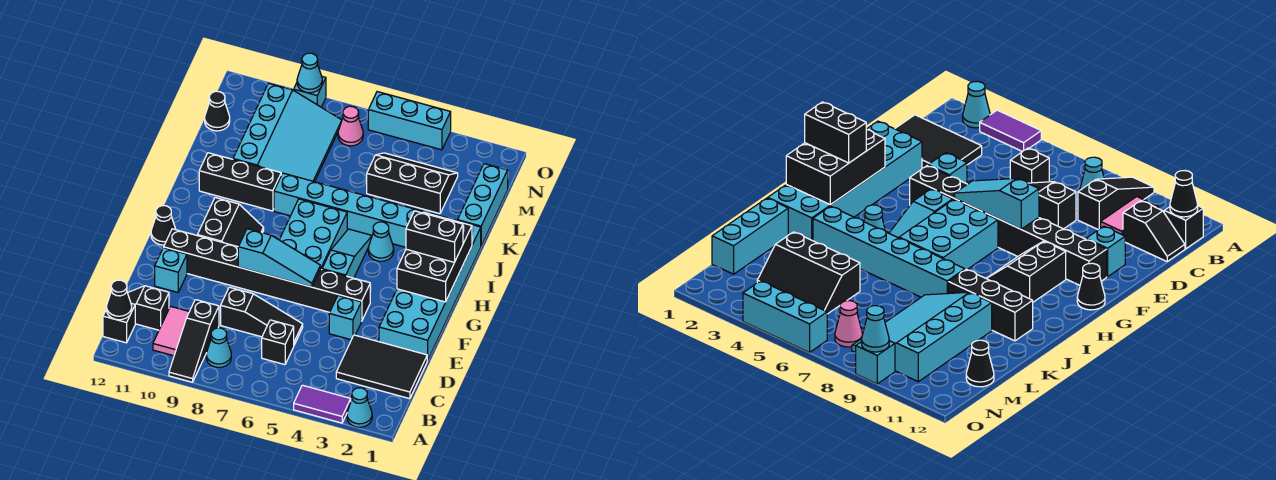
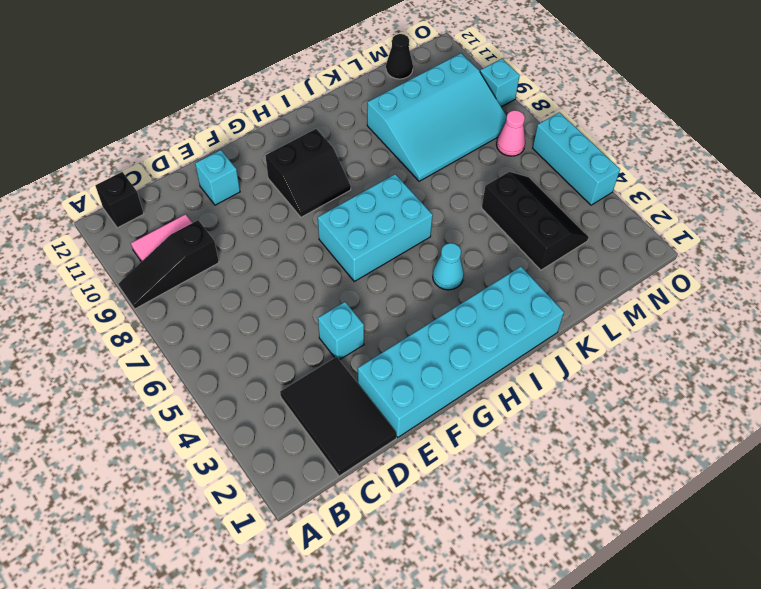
none -> cyan cone A2 level 1
none -> purple tile A3:A4 level 1
none -> cyan cone B8 level 1
none -> black brick C6 level 1

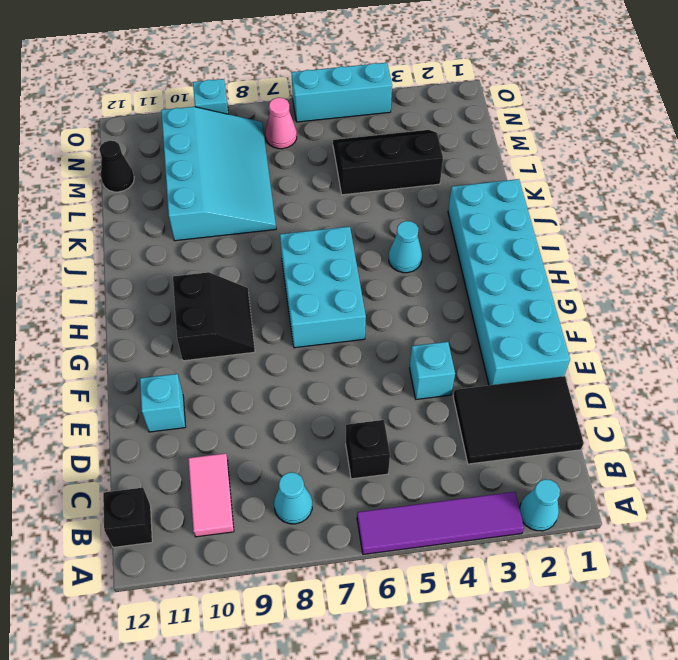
purple tile A3:A6 level 1 -> purple tile A3:A4 level 1
none -> black slope A9:C9 level 1 top C
none -> black slope C11:C12 level 1 top 11
none -> black slope D6:D8 level 1 top 8
none -> black brick F4:F11 level 1

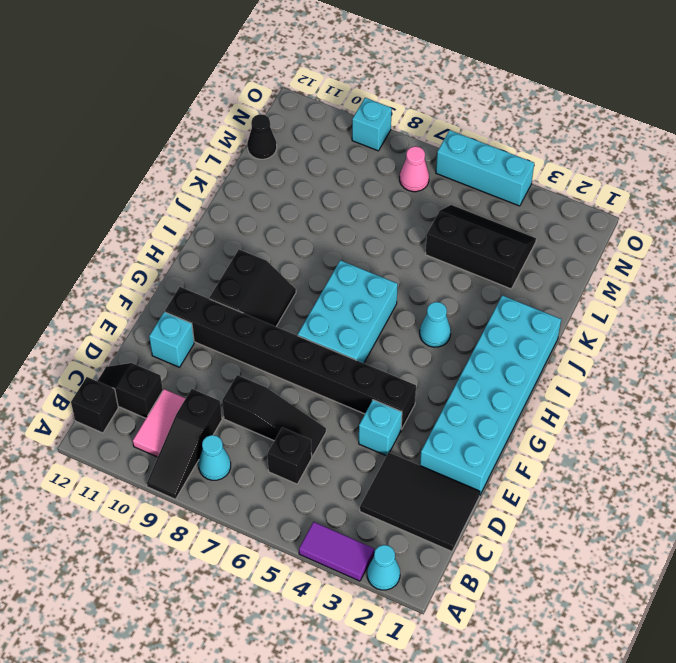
none -> cyan slope G5:I5 level 1 top G
none -> black cone G12 level 1
none -> cyan brick J3:J8 level 1
none -> black brick J9:J11 level 1

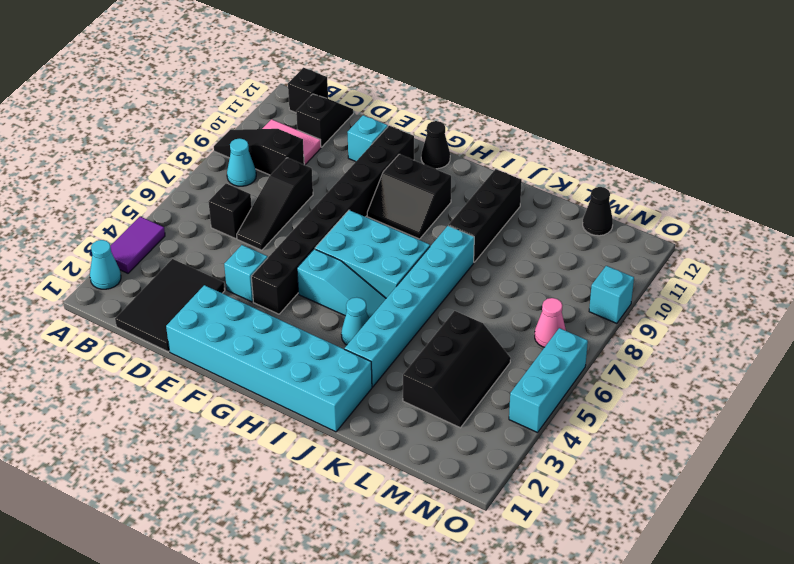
none -> cyan brick K1:M1 level 1
none -> cyan slope K8:N10 level 1 top 10
none -> black cone B12 level 2
none -> cyan slope F6:F8 level 2 top 8

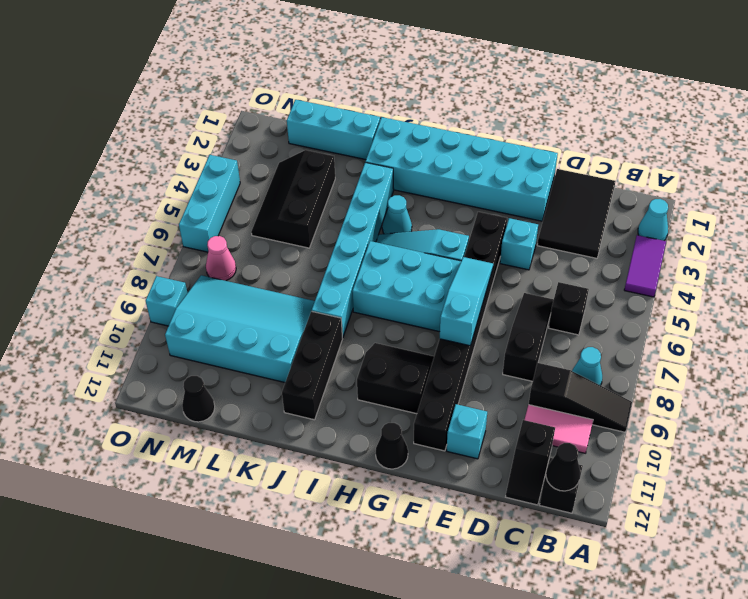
none -> black brick G1:I2 level 2
none -> cyan cone O9 level 2
none -> black brick H1:H2 level 3

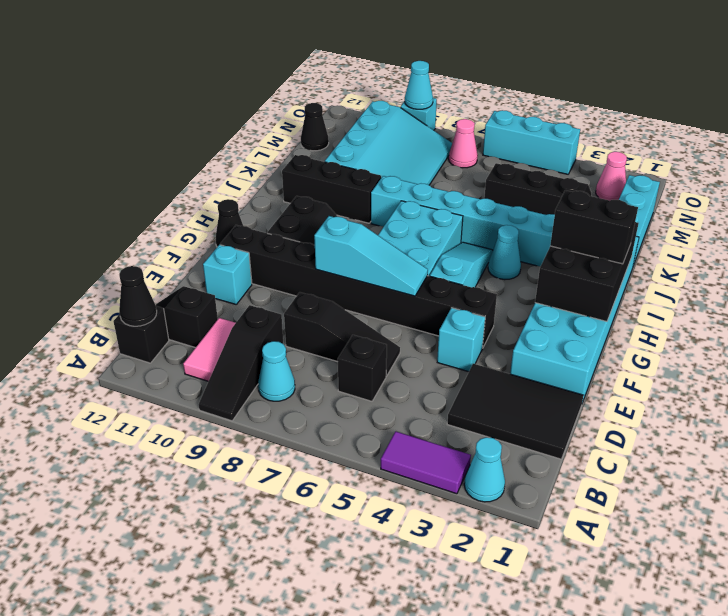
pink cone N2 level 1 -> none

